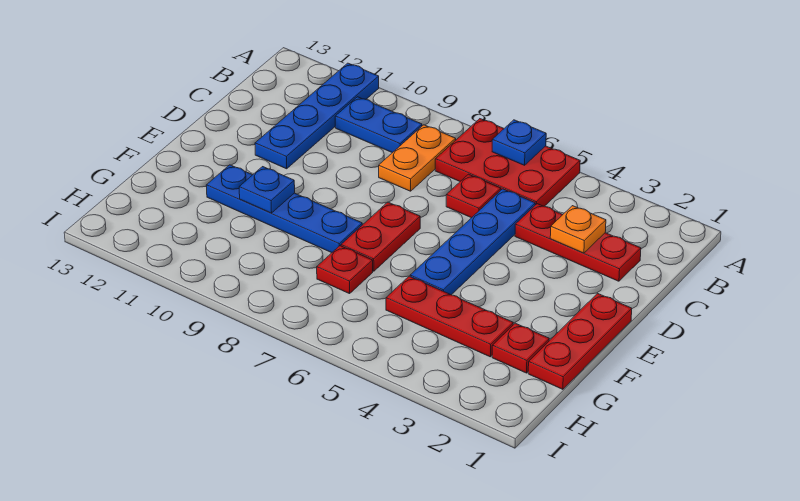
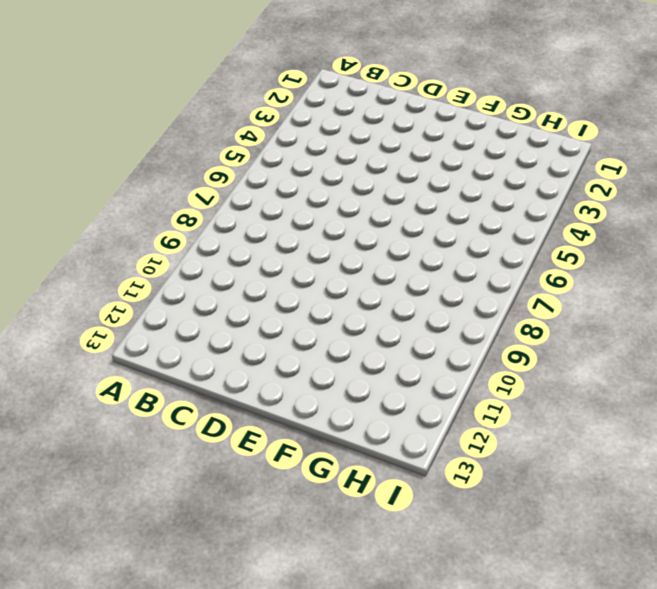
none -> red plate A5:B7 level 1
none -> blue plate A11:D11 level 1
none -> orange plate B8:C8 level 1

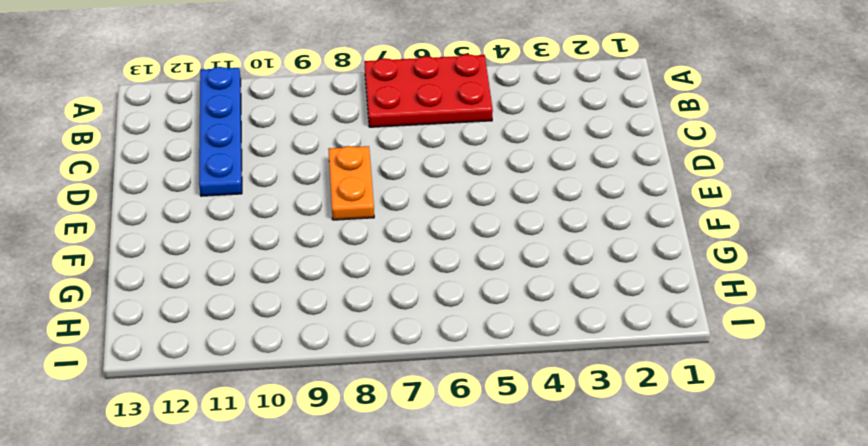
orange plate D8:E8 level 1 -> orange plate B8:C8 level 1
none -> blue plate B9:B10 level 1
none -> red plate C2:C4 level 1
none -> blue plate C5:F5 level 1

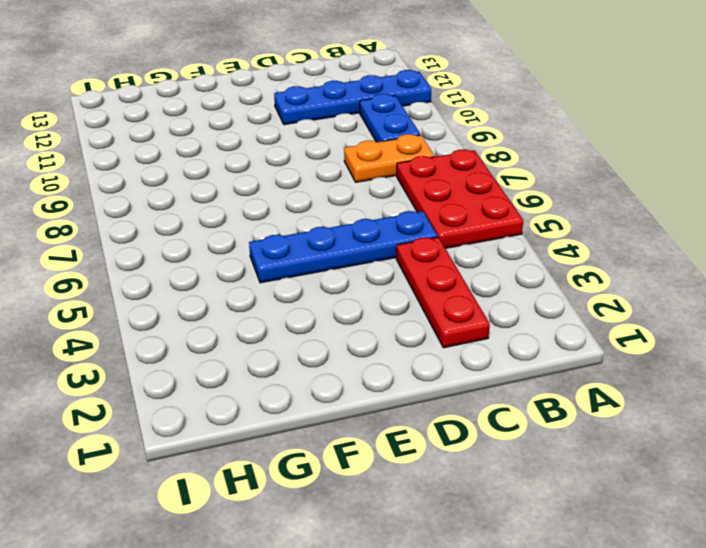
none -> red plate C6 level 1
none -> red plate E1:G1 level 1
none -> red plate E7:F7 level 1

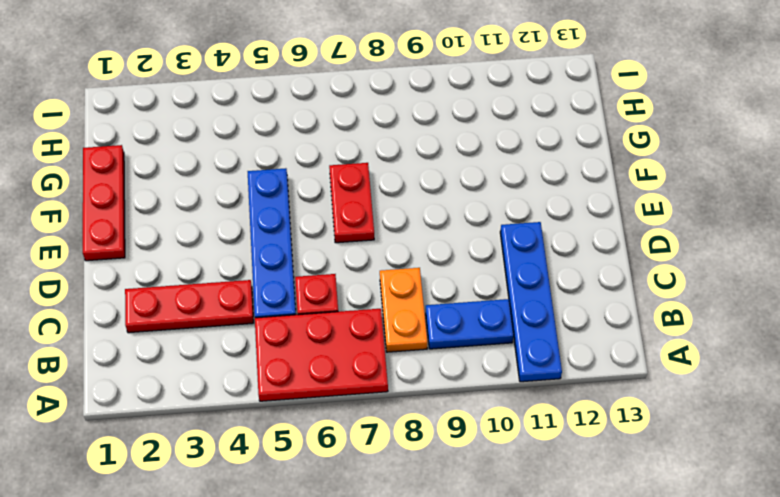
none -> blue plate F8:F11 level 1
none -> red plate G2 level 1
none -> red plate G3:G5 level 1

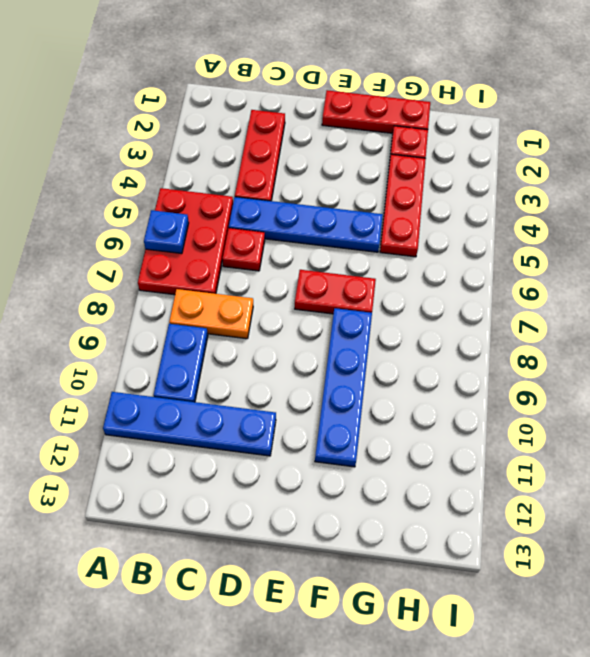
none -> red plate G7 level 1
none -> orange plate C3 level 2
none -> blue plate F10 level 2

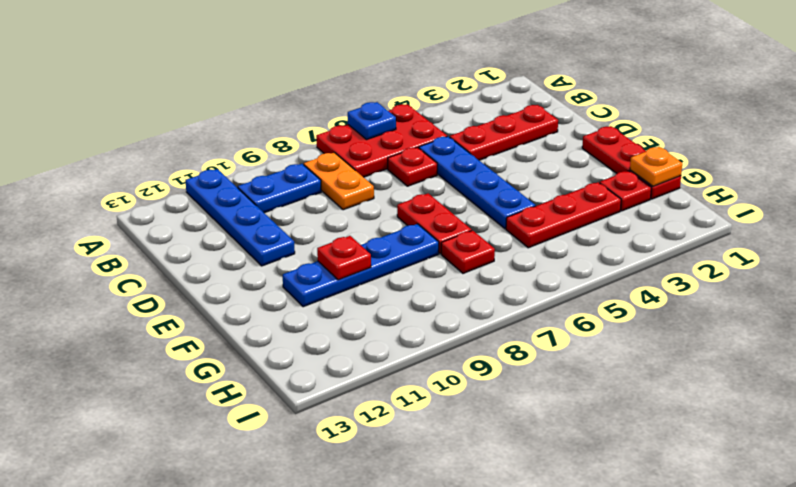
red plate F10 level 2 -> blue plate F10 level 2
orange plate G1 level 2 -> orange plate C3 level 2

